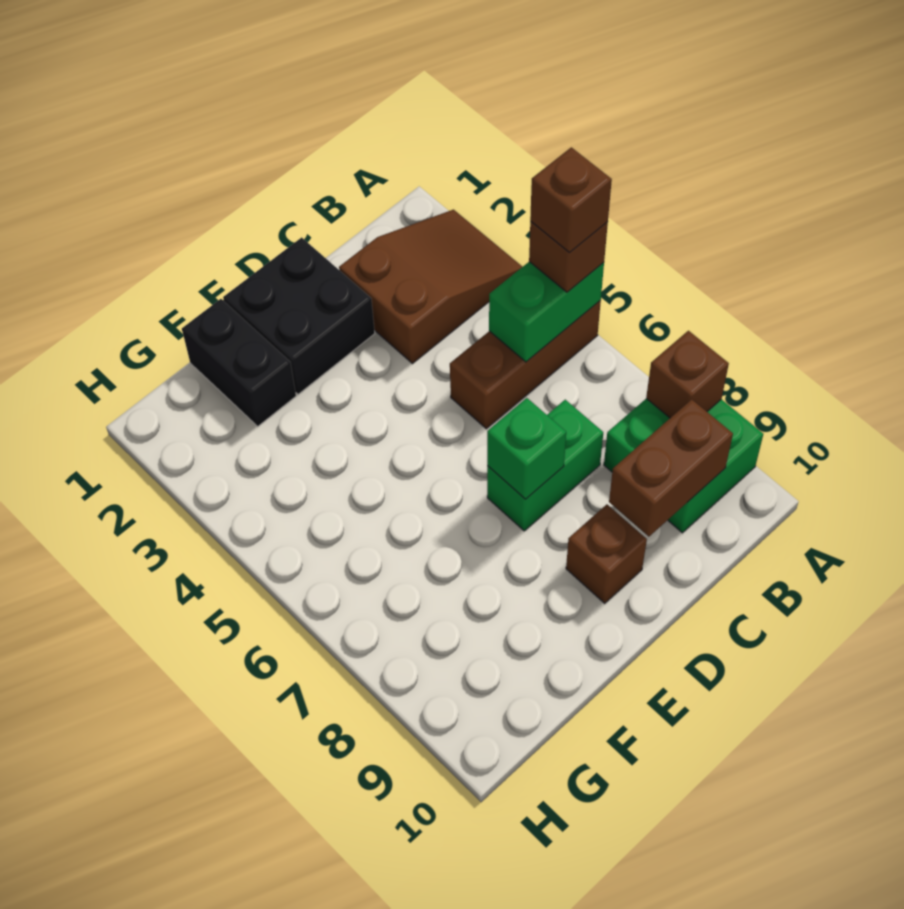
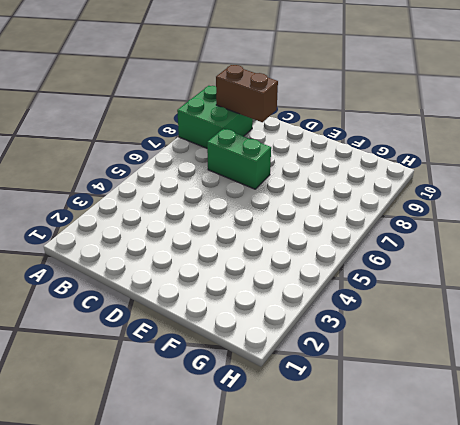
none -> brown slope A2:C3 level 1 top C
none -> brown brick A5:C5 level 1
none -> black brick D1:E2 level 1

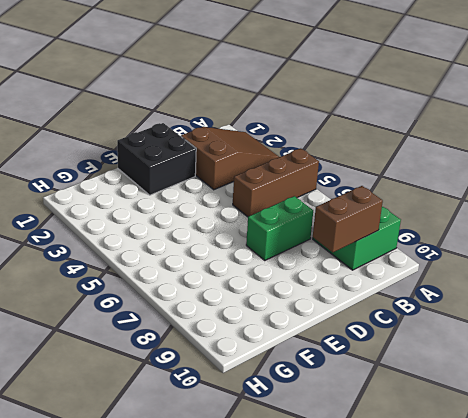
none -> brown brick D9 level 1
none -> black brick F1:F2 level 1
none -> green brick A5:B5 level 2

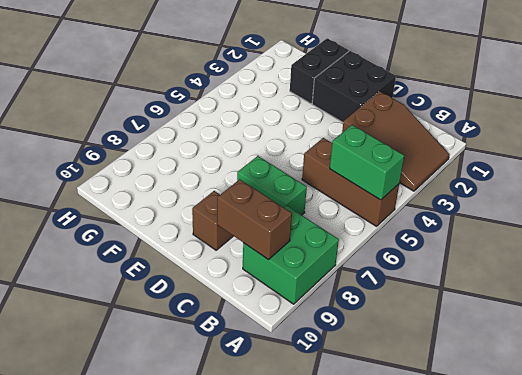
none -> brown brick A8 level 2
none -> green brick D7 level 2
none -> brown brick A5 level 3

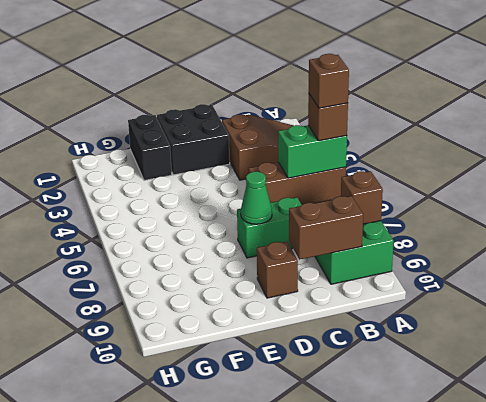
green cone D7 level 2 -> green brick D7 level 2

